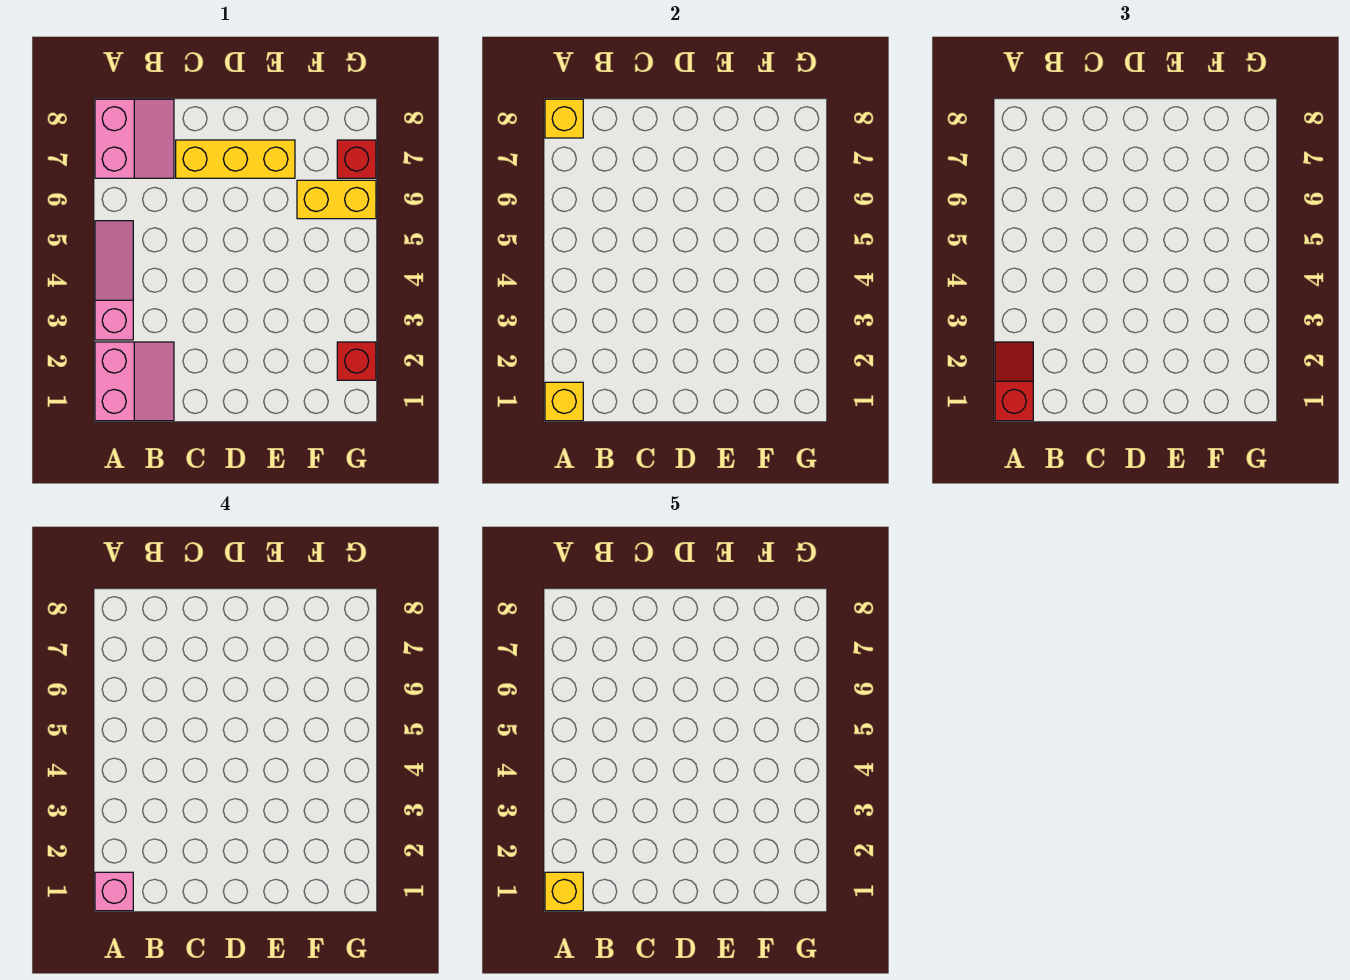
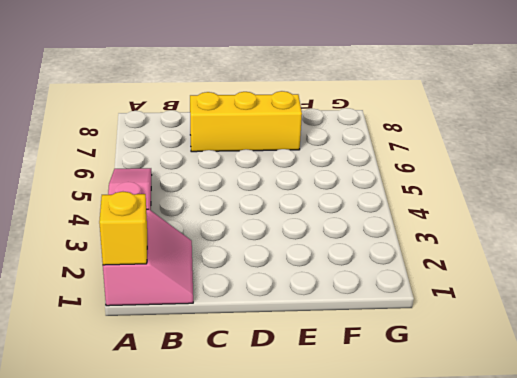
none -> pink slope A7:B8 level 1 top A
none -> yellow brick F6:G6 level 1
none -> red brick G2 level 1

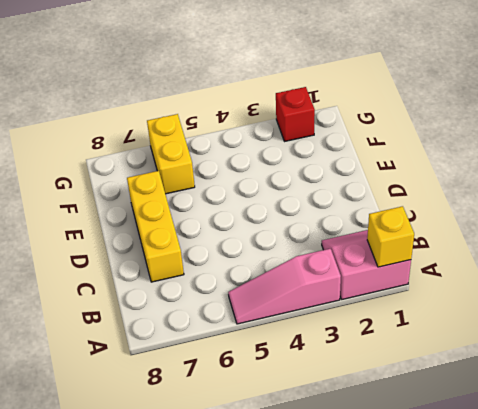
none -> pink slope A7:B8 level 1 top A
none -> red brick G7 level 1
none -> yellow brick A8 level 2

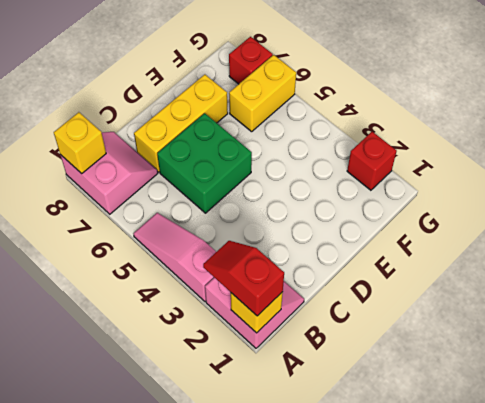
green brick C5:D6 level 1 -> none
none -> pink brick A1 level 4
none -> yellow brick A1 level 5

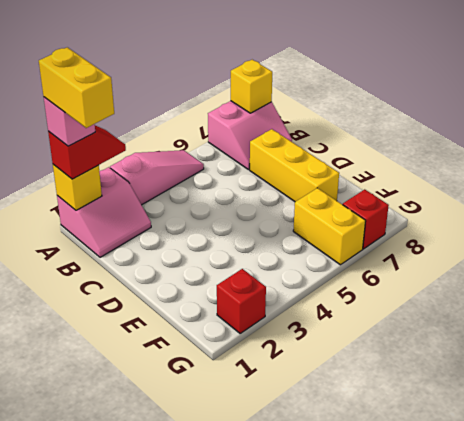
yellow brick A1:B1 level 5 -> yellow brick A1 level 5

